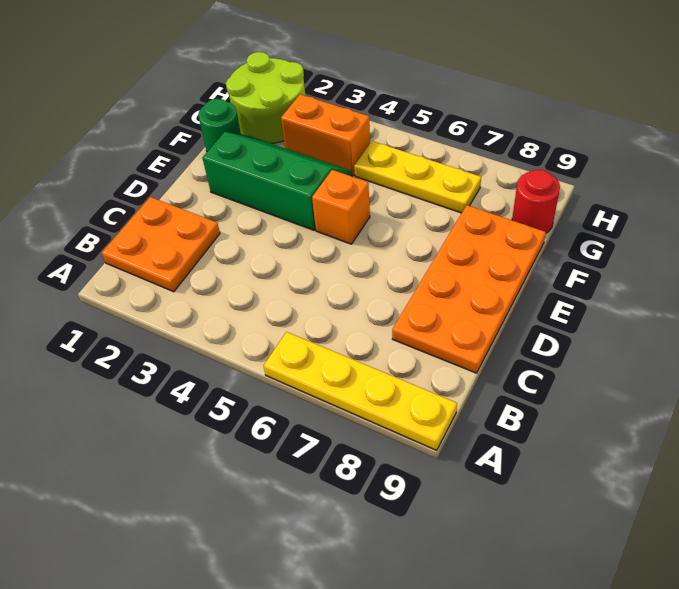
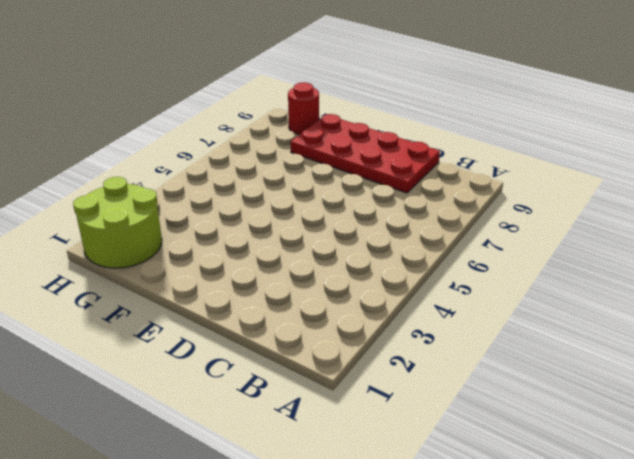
red plate C8:F9 level 1 -> orange plate C8:F9 level 1
none -> yellow plate A6:A9 level 1
none -> orange plate B1:C2 level 1

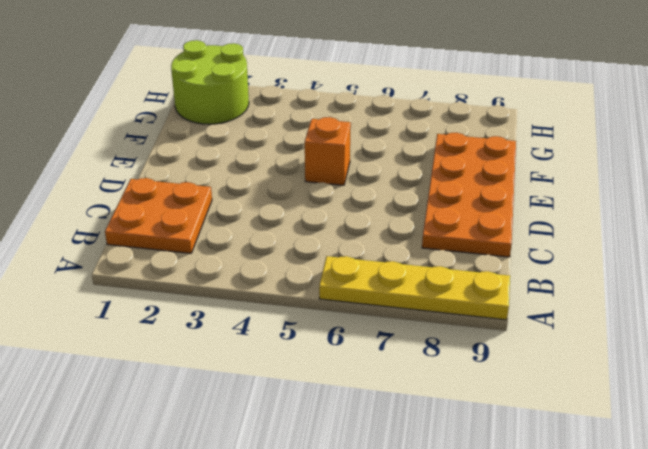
none -> green slope E2:F4 level 1 top E
none -> green round brick F1 level 1

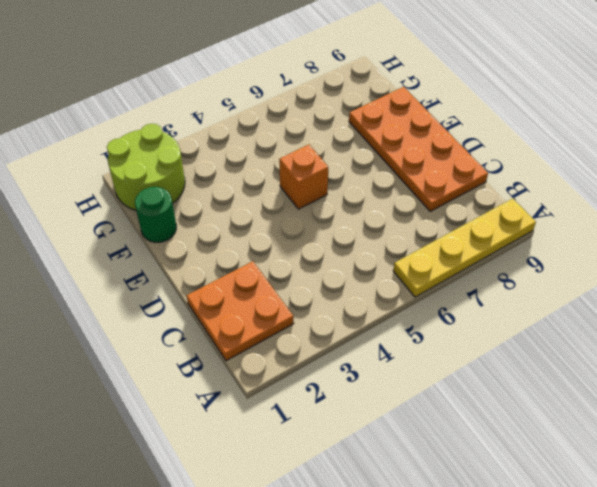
none -> green slope E2:F4 level 1 top E
none -> orange brick G3:G4 level 1

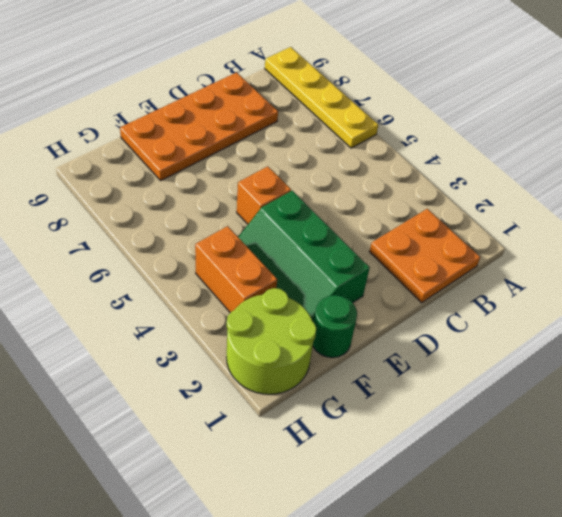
none -> yellow plate G5:G7 level 1
none -> red round brick G9 level 1

